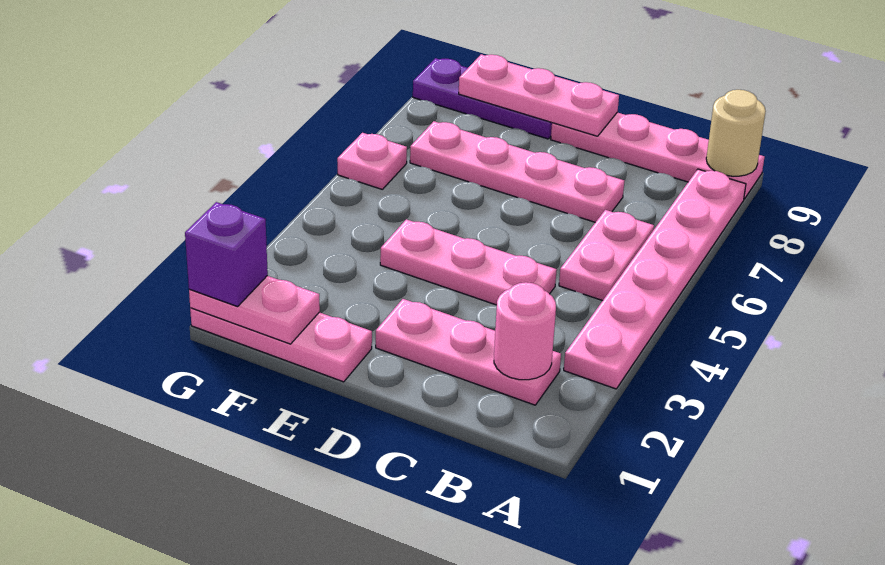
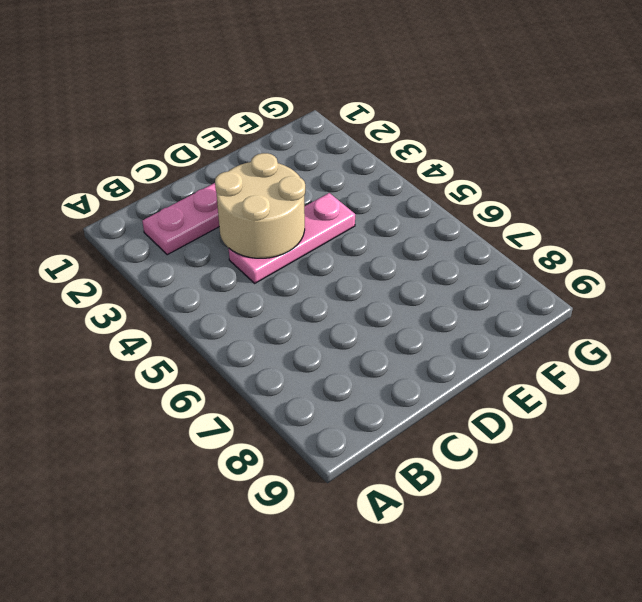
tan round brick C3:D4 level 2 -> none
none -> pink plate A3:A8 level 1
none -> pink plate A9:D9 level 1
none -> pink plate B5:B6 level 1

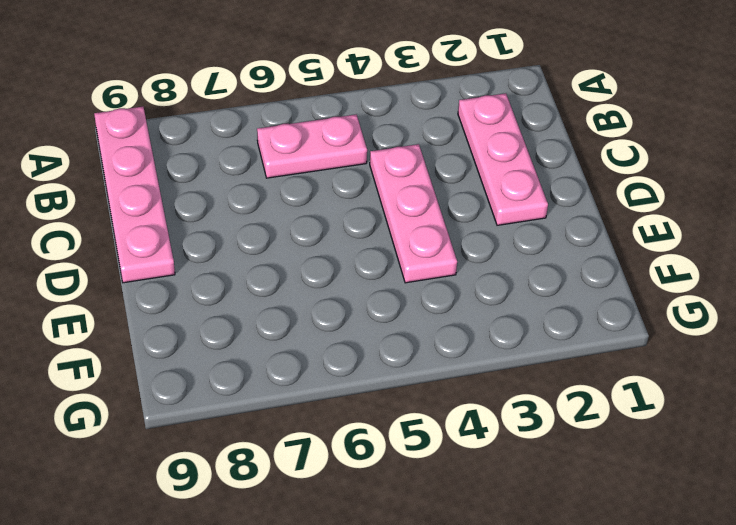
none -> pink plate A3:A8 level 1
none -> pink plate C7:F7 level 1
none -> pink plate E1:G1 level 1

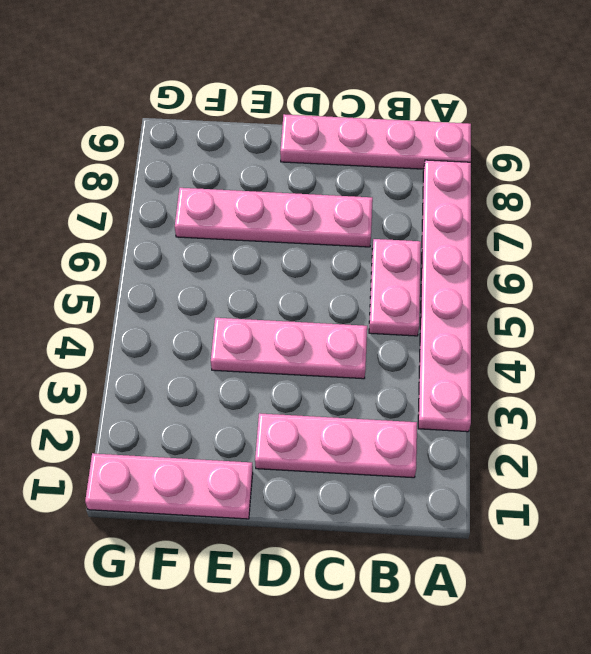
none -> purple plate E9:G9 level 1
none -> pink plate G6 level 1
none -> tan round brick A9 level 2

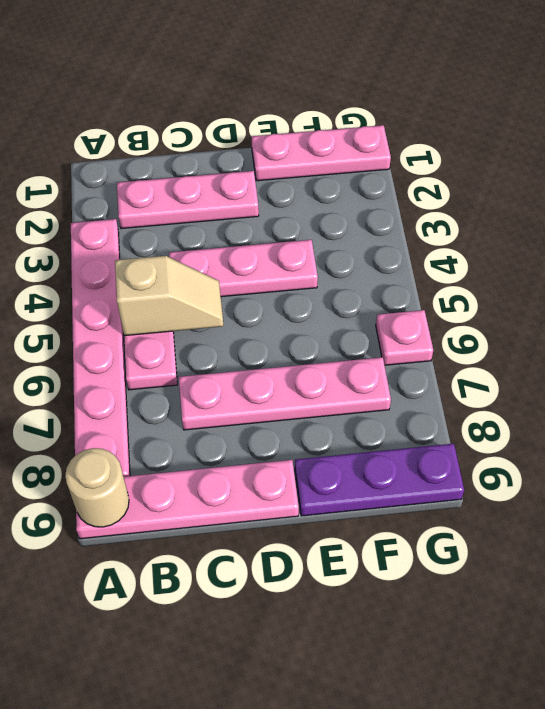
tan slope B5:C5 level 2 top B -> none
none -> pink round brick B2 level 2
none -> pink plate D9:F9 level 2
none -> pink plate F1:G1 level 2

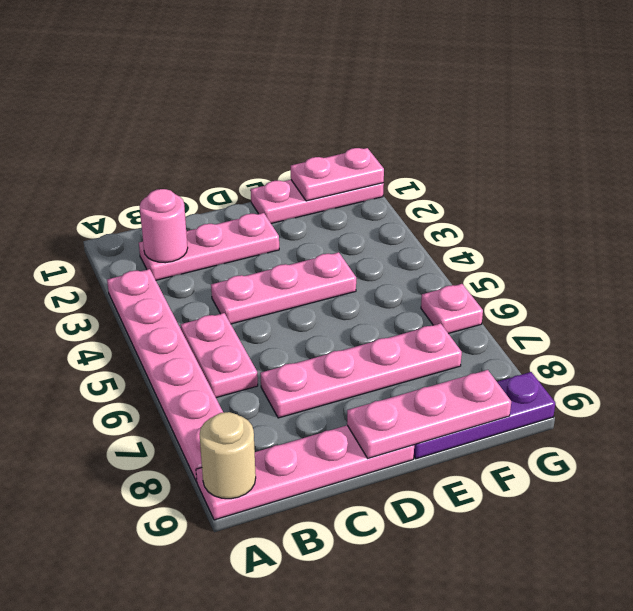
none -> purple brick G1 level 3

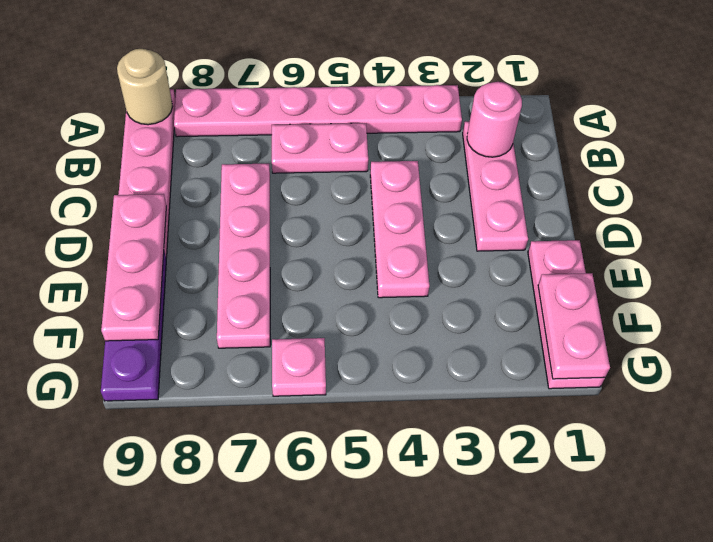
none -> purple brick G1 level 3

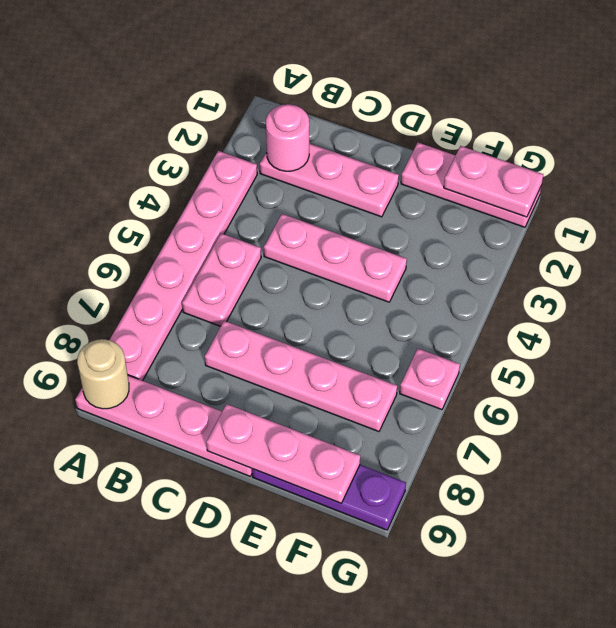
none -> purple brick G1 level 3

